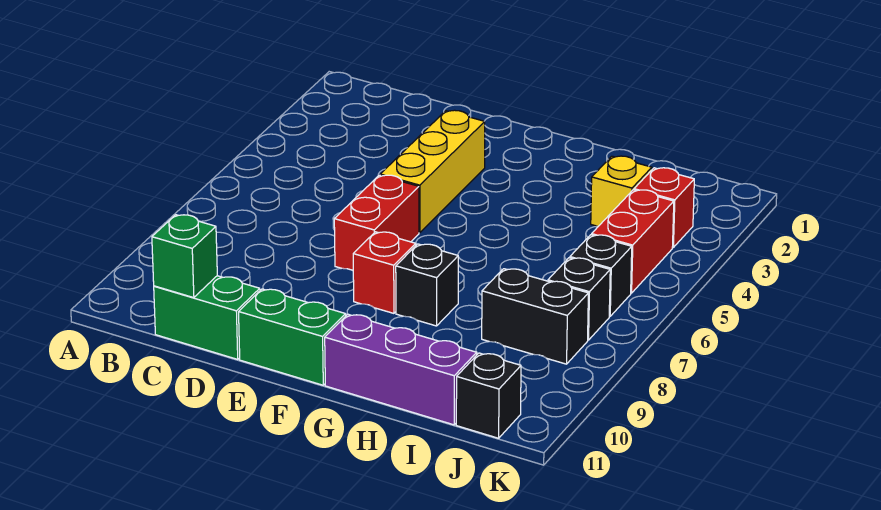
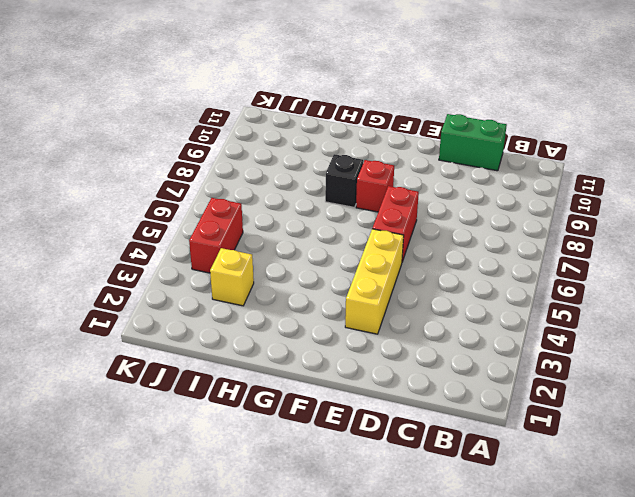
none -> green brick E11:F11 level 1
none -> purple brick G11:I11 level 1
none -> black brick I8:J8 level 1

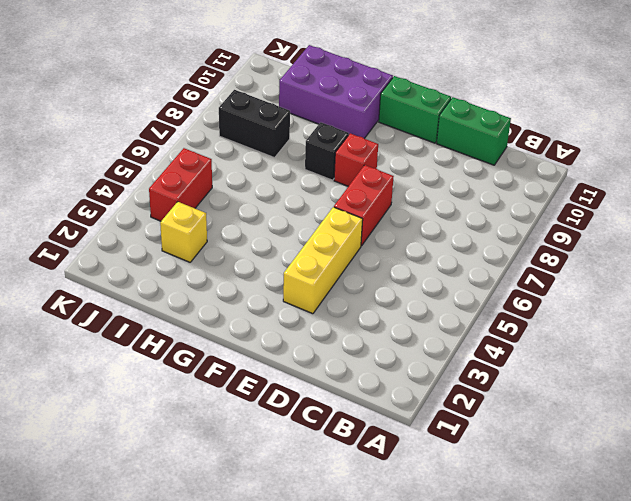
purple brick G10:I11 level 1 -> purple brick G11:I11 level 1
none -> red brick J3 level 1
none -> black brick J6 level 1
none -> black brick J7 level 1

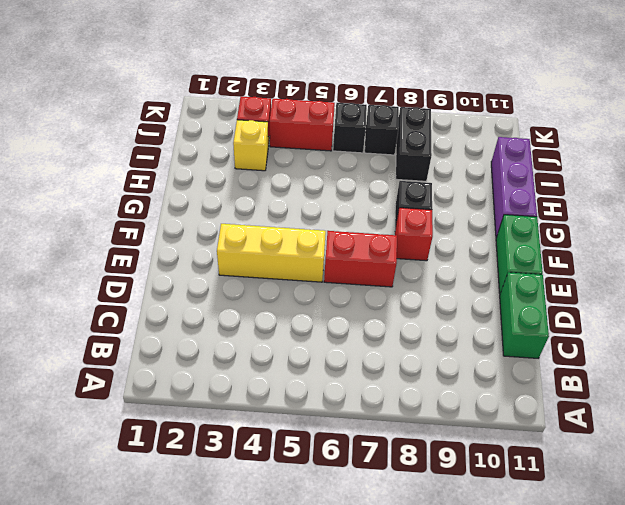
none -> black brick J11 level 1
none -> green brick C11 level 2

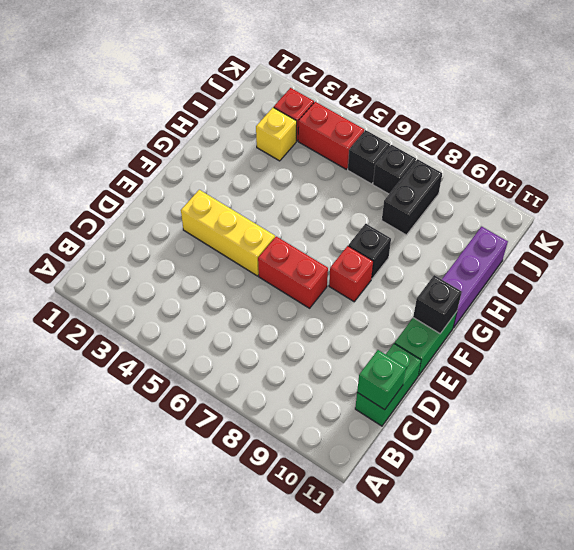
black brick F11 level 2 -> black brick J11 level 1

